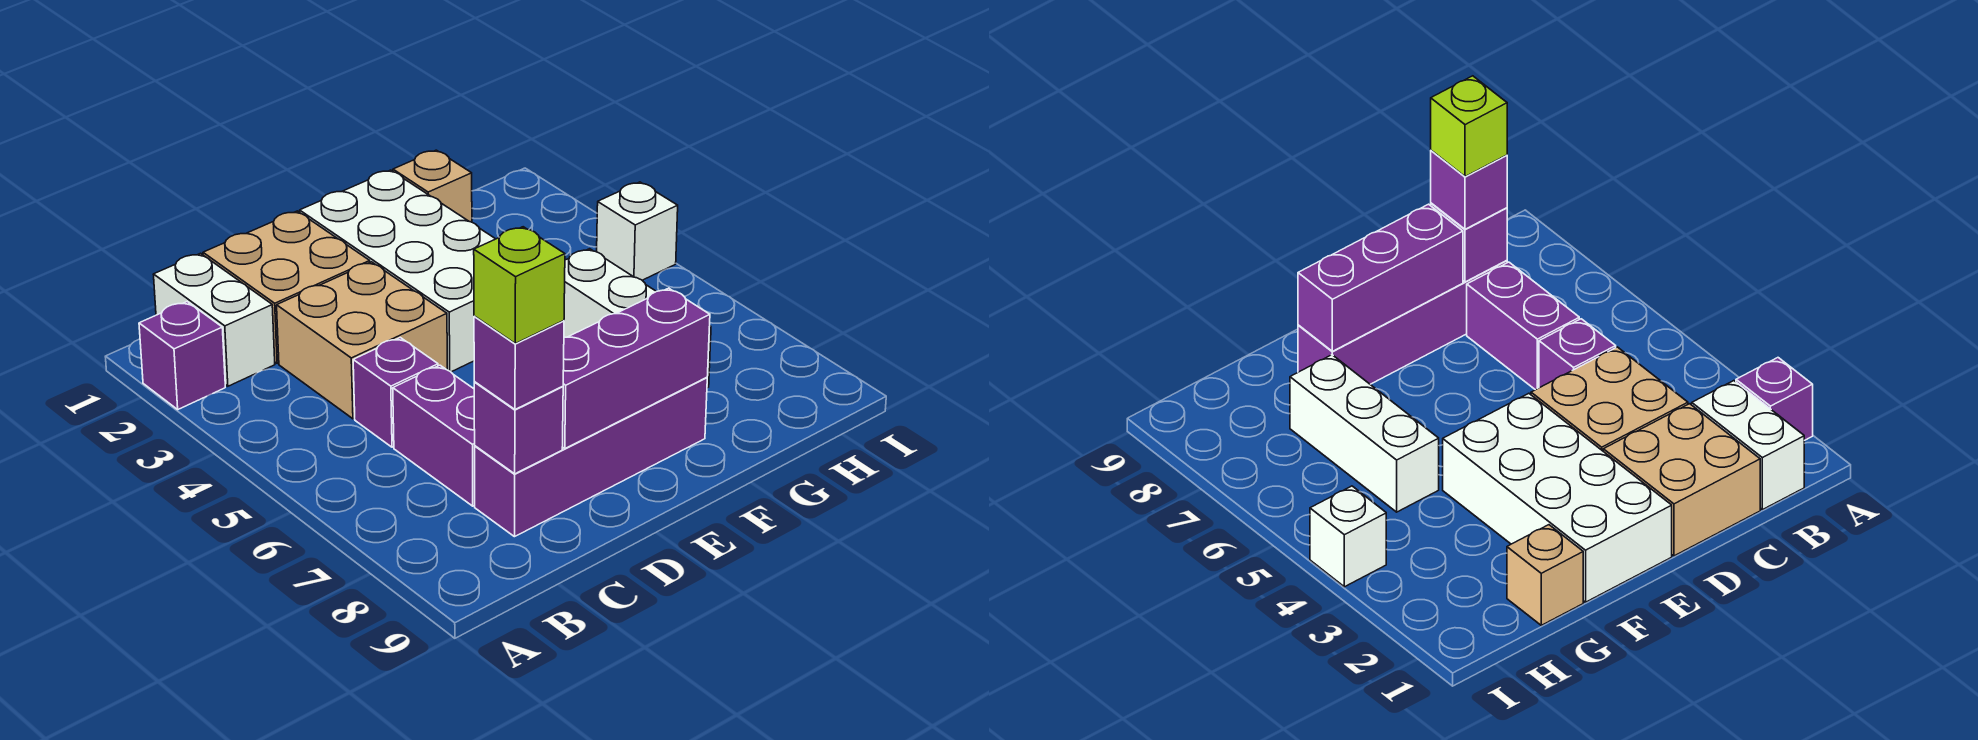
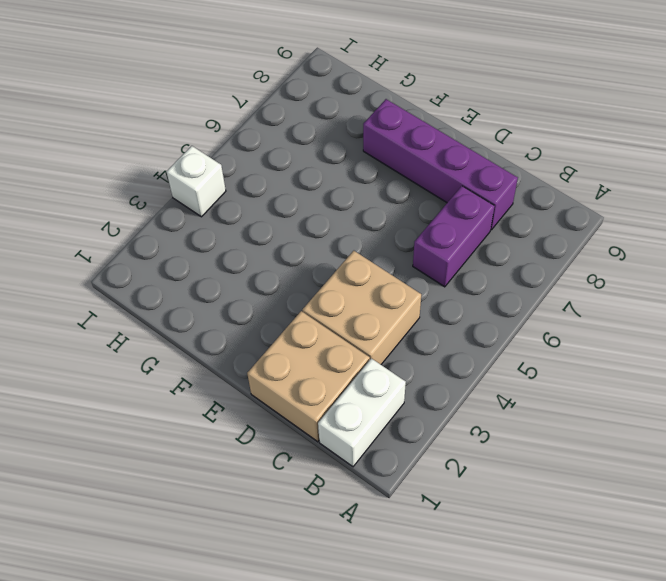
none -> purple brick A2 level 1
none -> purple brick C5 level 1
none -> white brick E1:F4 level 1

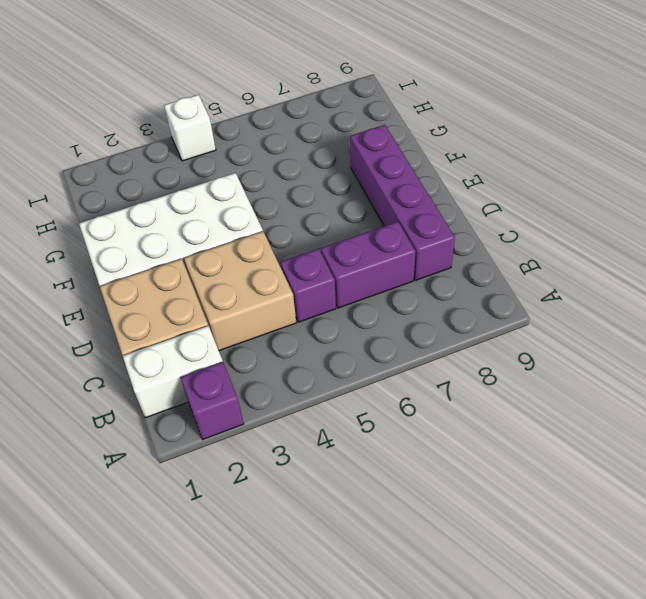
none -> tan brick G1 level 1
none -> white brick G5:G7 level 1
none -> purple brick C8 level 2

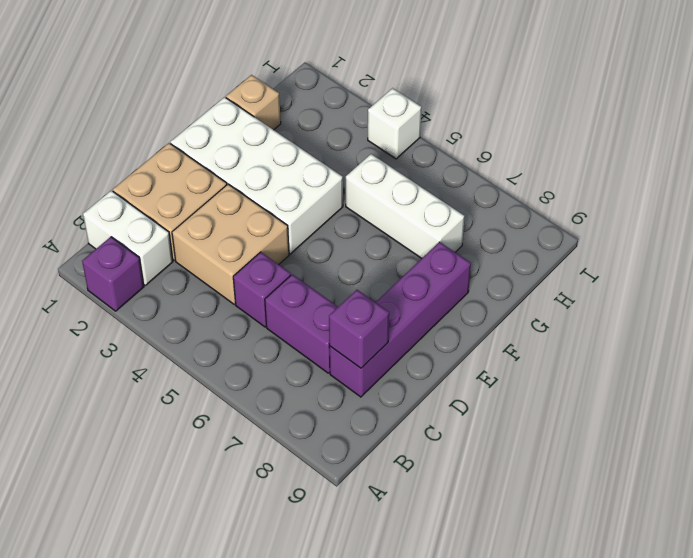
none -> purple brick D8:F8 level 2
none -> purple brick C8 level 3
none -> lime brick C8 level 4

